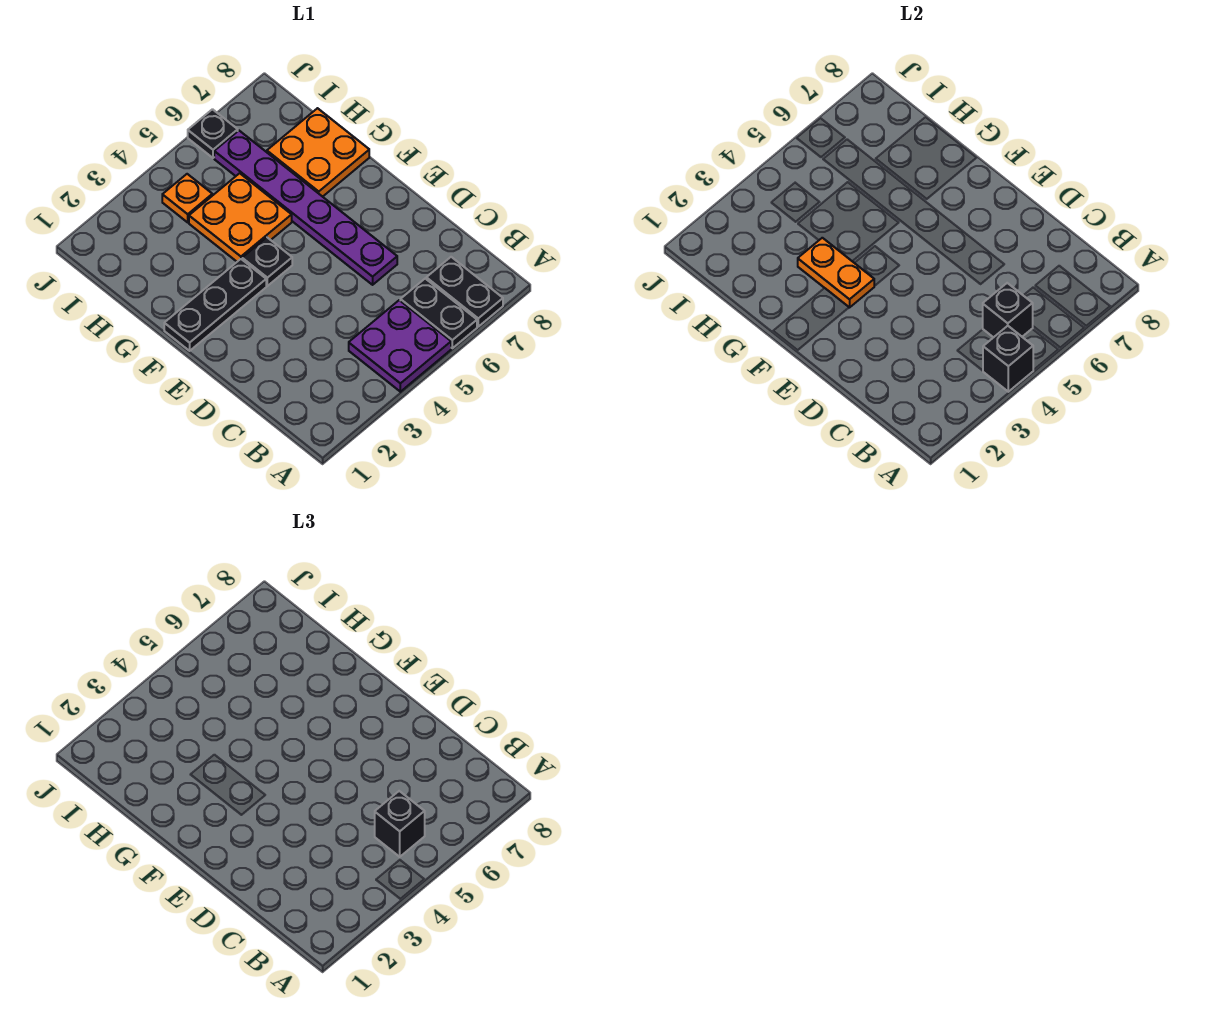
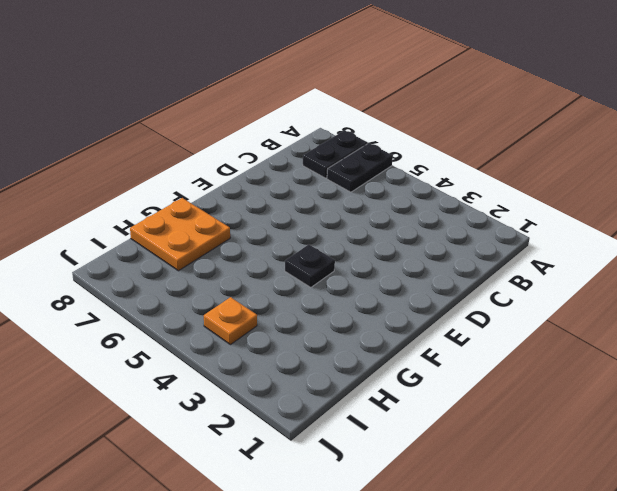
none -> purple plate A4:B5 level 1
none -> purple plate D6:I6 level 1
none -> black plate F1:F3 level 1

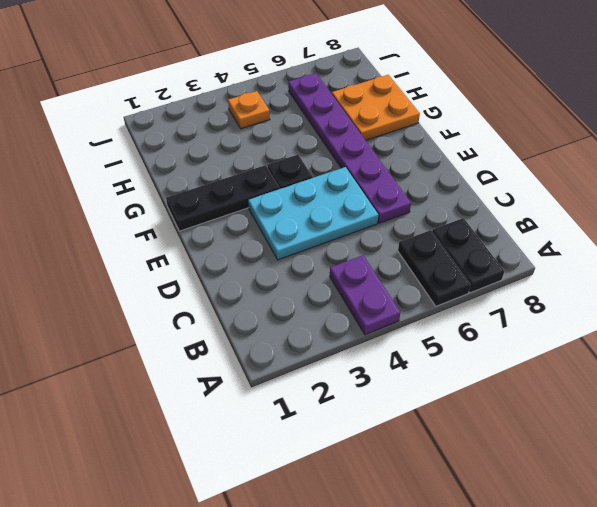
purple plate A4:B4 level 1 -> purple plate A4:B5 level 1
cyan plate D3:E5 level 1 -> none
none -> orange plate G4:H5 level 1
none -> black plate J6 level 1
none -> black brick A4 level 2

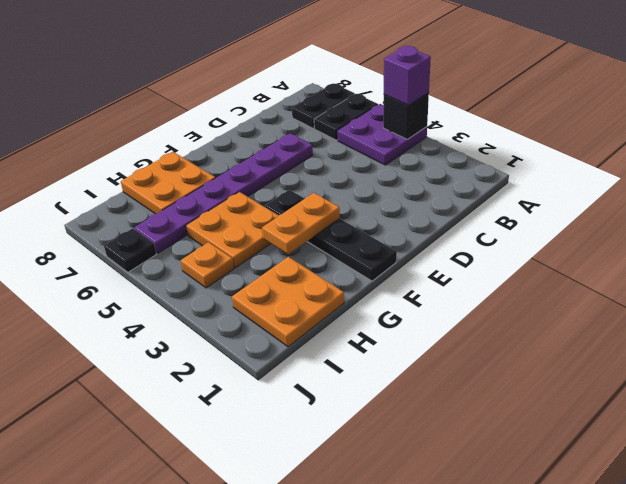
purple brick A4 level 3 -> none
orange plate H1:I2 level 1 -> none
none -> black brick B5 level 2
none -> black brick B5 level 3

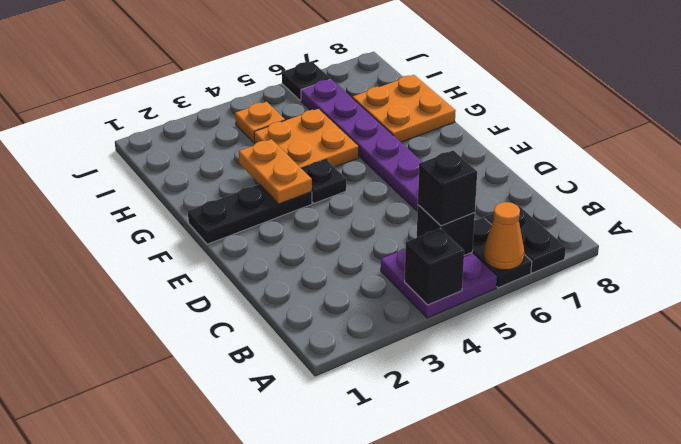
orange cone A6 level 2 -> none

